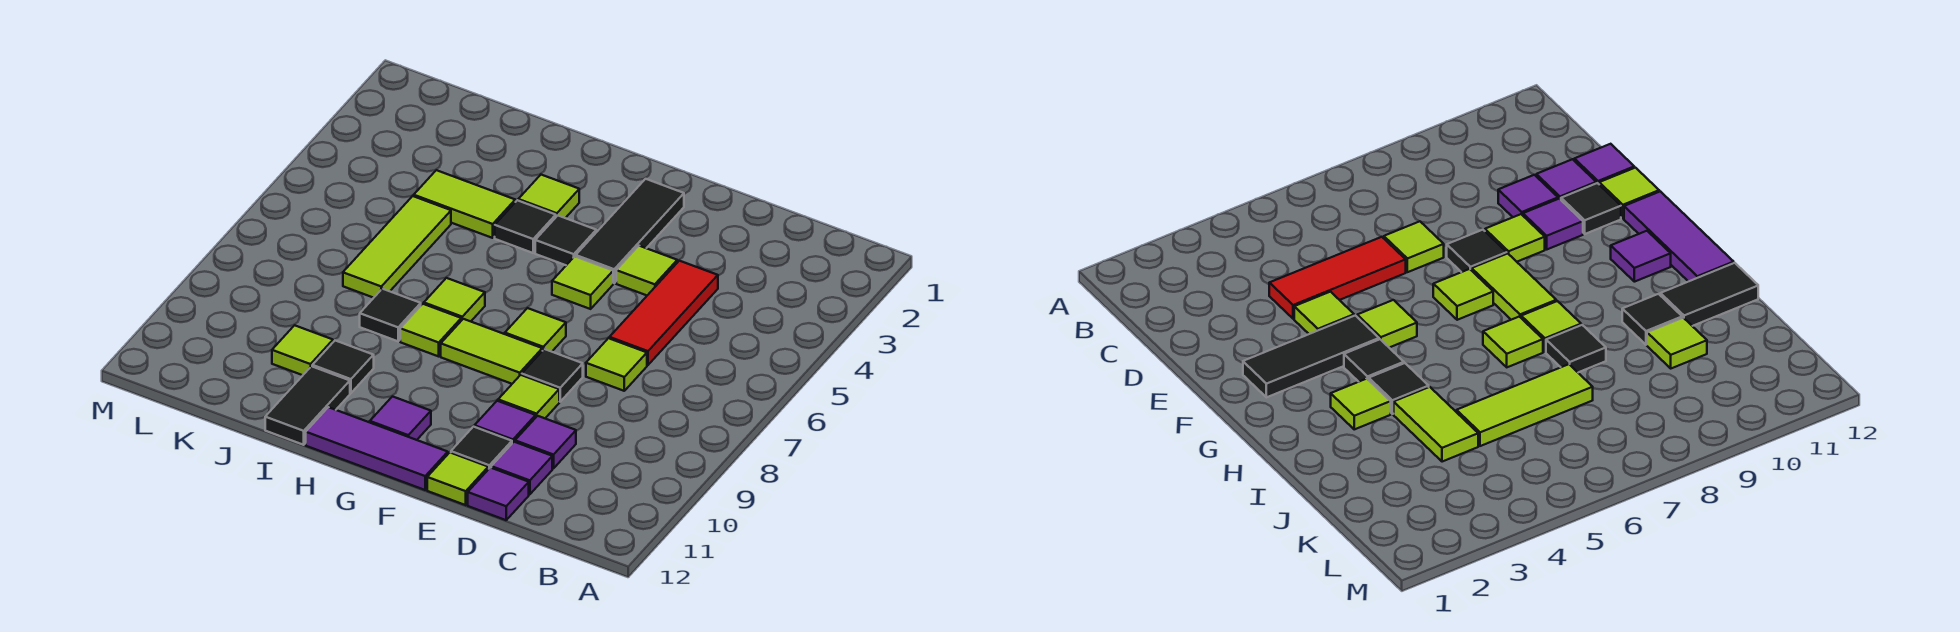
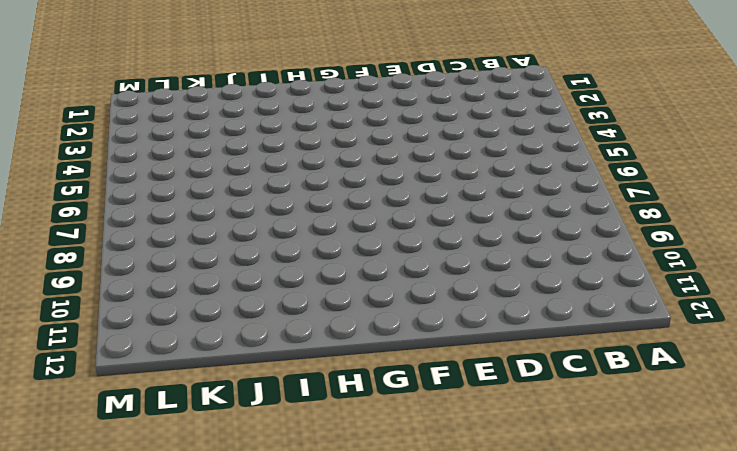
none -> red tile D4:D6 level 1
none -> lime tile D7 level 1
none -> purple tile D10 level 1

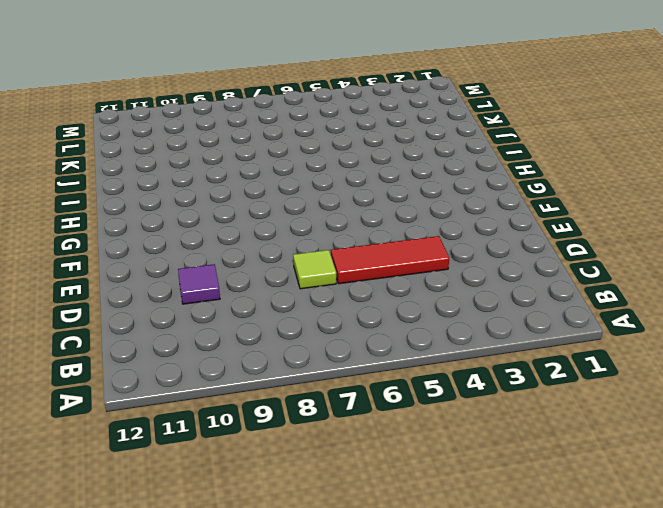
none -> purple tile D11 level 1
none -> purple tile D12 level 1
none -> lime tile E4 level 1

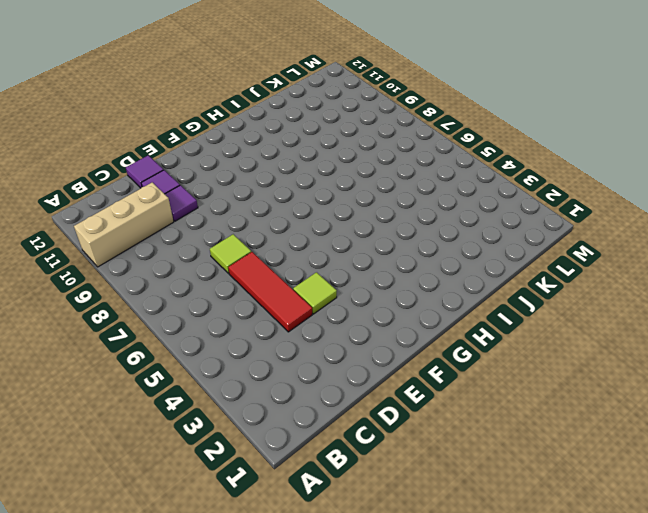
tan brick A10:C10 level 1 -> none
none -> black tile E8 level 1
none -> lime tile E9 level 1
none -> purple tile E10 level 1

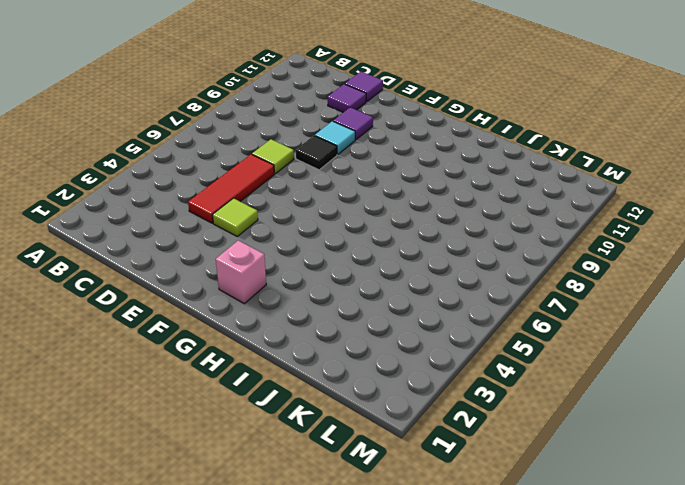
cyan tile E9 level 1 -> lime tile E9 level 1
pink brick G2 level 1 -> none
none -> purple tile D10 level 1
none -> black tile E11 level 1
none -> lime tile E12 level 1

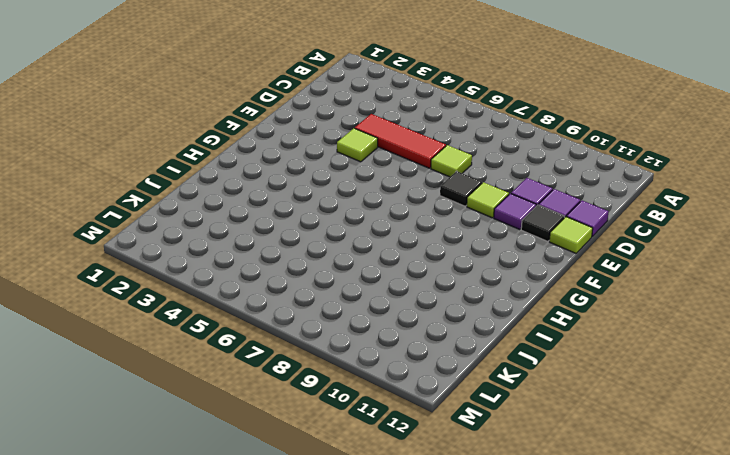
none -> black tile F2:F4 level 1
none -> lime tile F5 level 1
none -> lime tile F7 level 1

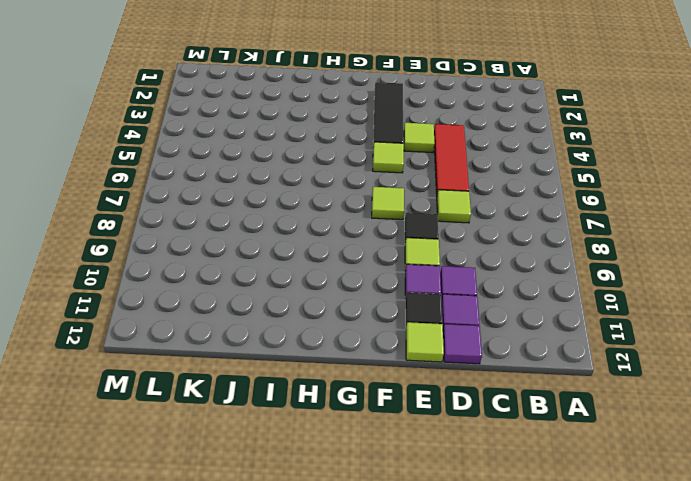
none -> lime tile F8:G8 level 1
none -> purple tile F12:H12 level 1
none -> black tile G4 level 1

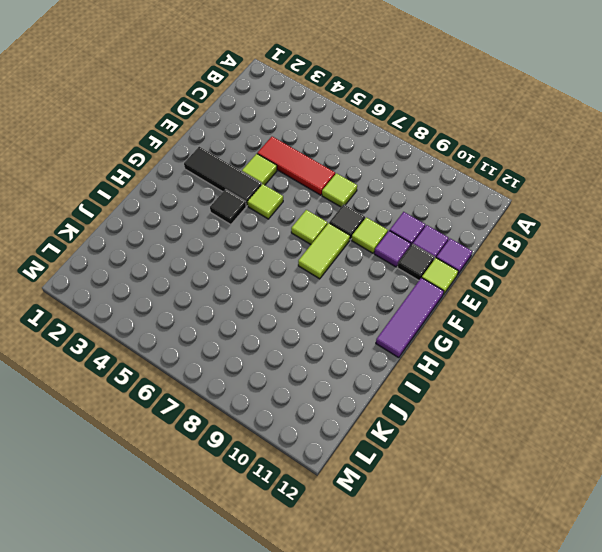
none -> purple tile G11 level 1
none -> lime tile H3 level 1
none -> black tile H4 level 1

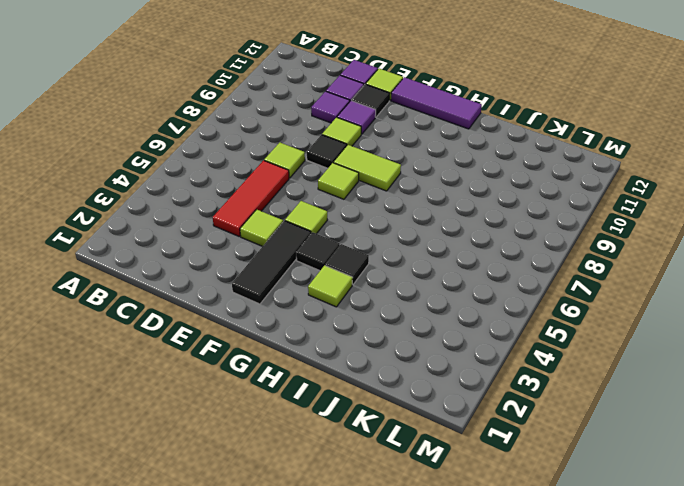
none -> purple tile G11 level 1
none -> lime tile H7 level 1
none -> lime tile H8 level 1

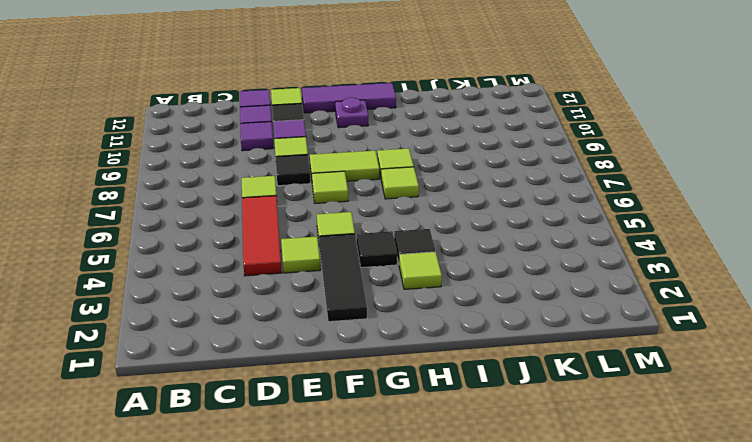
purple plate G11 level 1 -> purple tile G11 level 1
none -> lime tile I4:J4 level 1
none -> black tile I8 level 1
none -> black tile I10 level 1

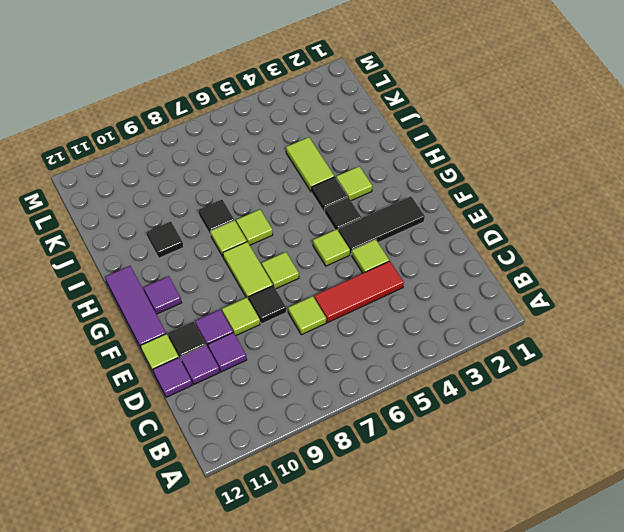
none -> black tile I11:I12 level 1
none -> lime tile J5:J7 level 1
none -> lime tile J10 level 1

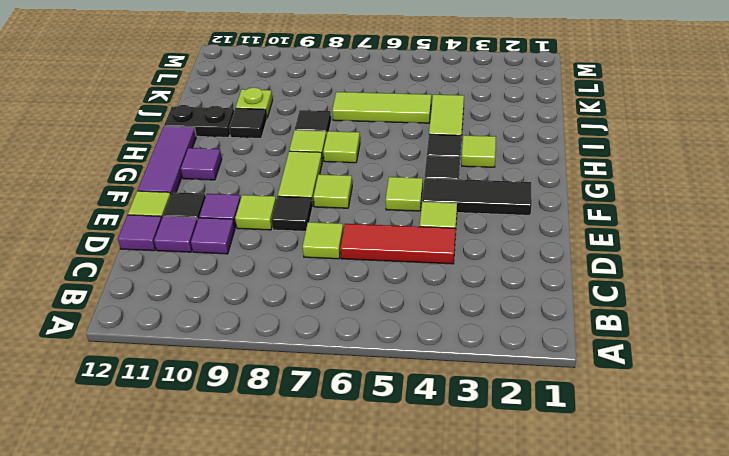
black plate I11:I12 level 1 -> black tile I11:I12 level 1
lime plate J10 level 1 -> lime tile J10 level 1

